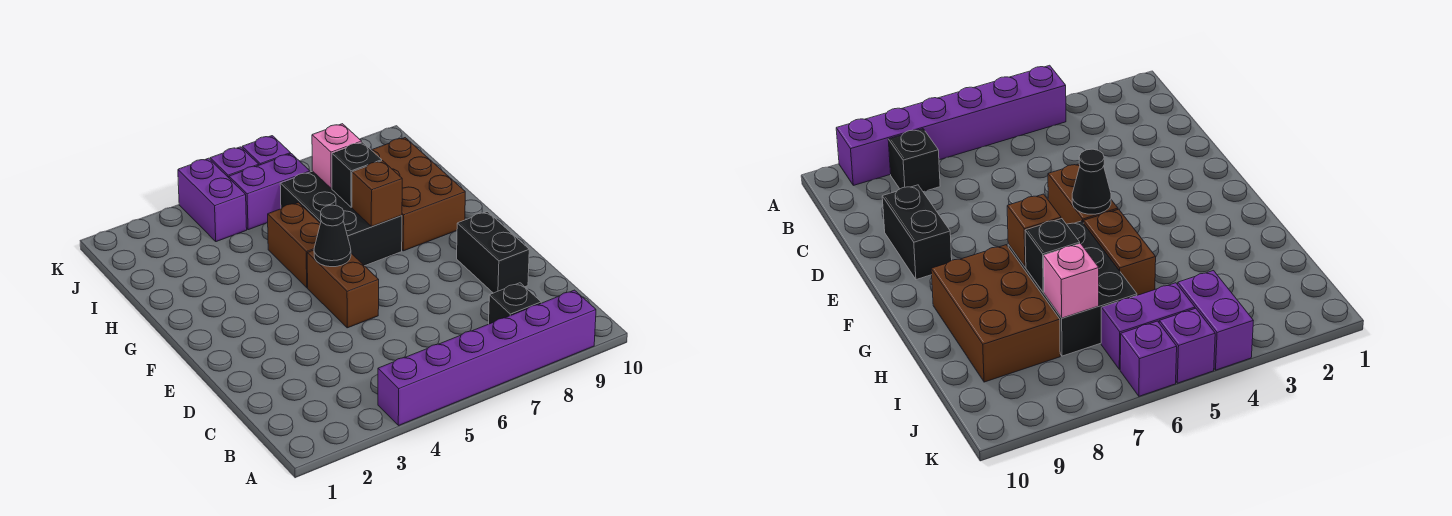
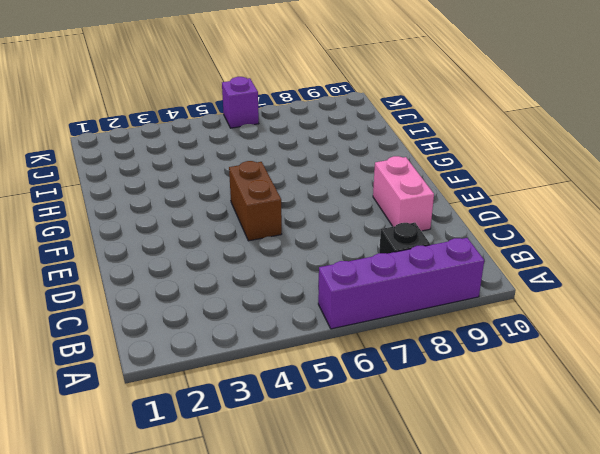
purple brick A6:A9 level 1 -> purple brick A4:A9 level 1
pink brick D9:E9 level 1 -> black brick D9:E9 level 1
none -> brown brick G5:H5 level 1
none -> black brick G6:I7 level 1
none -> brown brick G8:I9 level 1

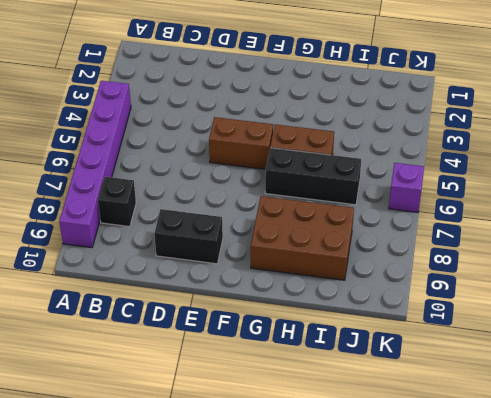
black brick G6:I6 level 1 -> black brick G6:I7 level 1
none -> purple brick J4:K4 level 1
none -> purple brick J5:J6 level 1
none -> purple brick K5 level 1

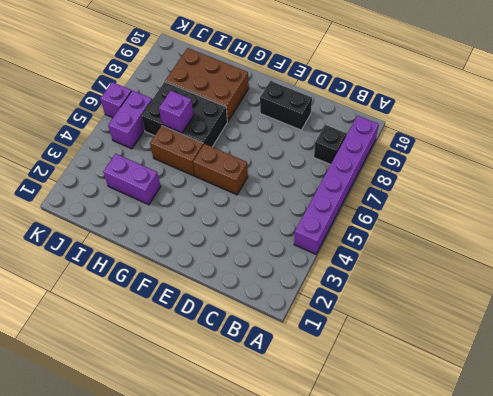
purple brick H3:I3 level 1 -> purple brick J4:K4 level 1
purple brick H6 level 2 -> purple brick K5 level 1
none -> black cone F5 level 2
none -> brown brick G7 level 2
none -> black brick H7 level 2

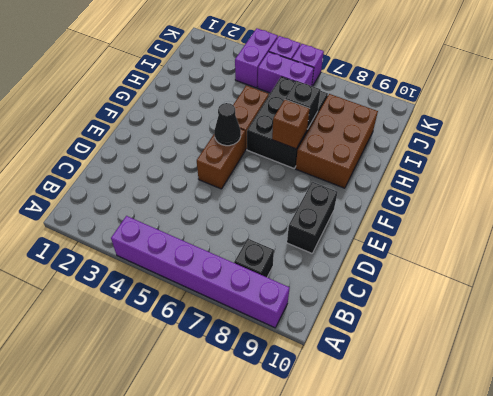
none -> pink brick I7 level 2

